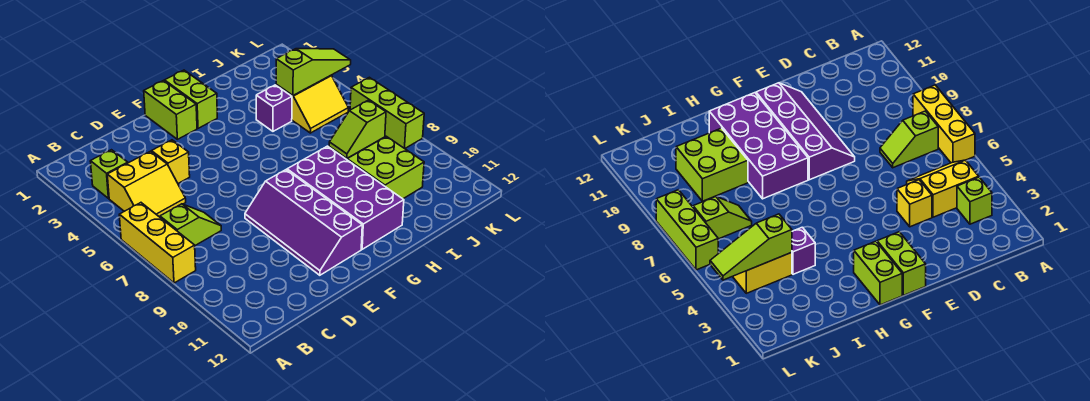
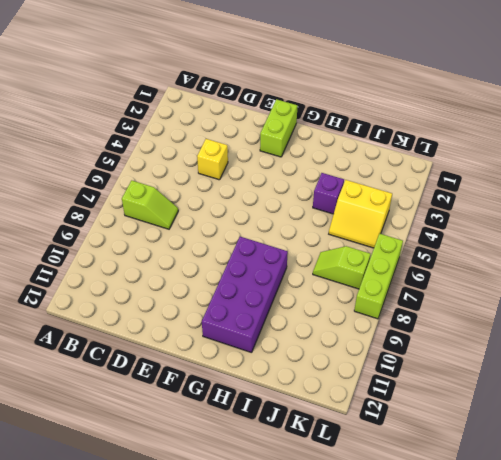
none -> yellow brick A6:A8 level 1
none -> lime brick B3 level 1
none -> yellow slope B4:C5 level 1 top 4

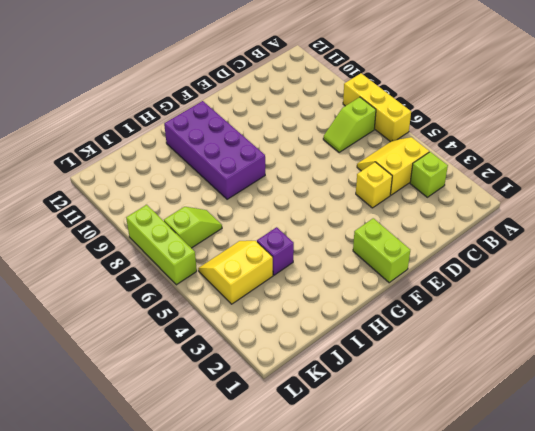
none -> purple slope E8:F11 level 1 top F
none -> lime brick G1:G2 level 1
none -> lime brick I9:J10 level 1

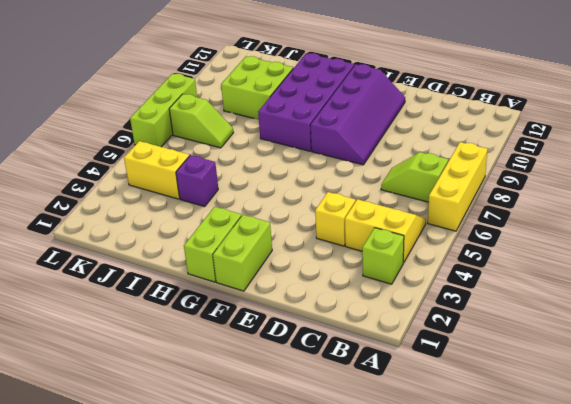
none -> lime slope J4:L4 level 2 top J

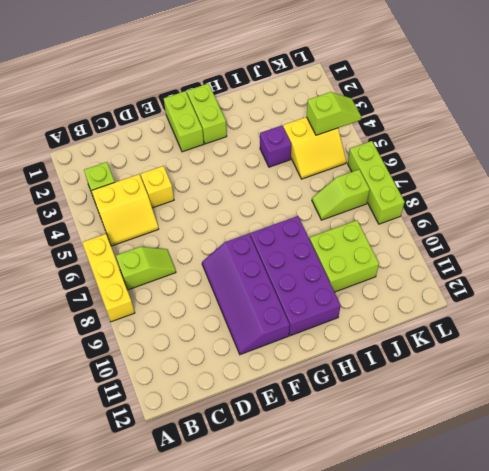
lime slope K4:L4 level 2 top K -> lime slope J4:L4 level 2 top J

